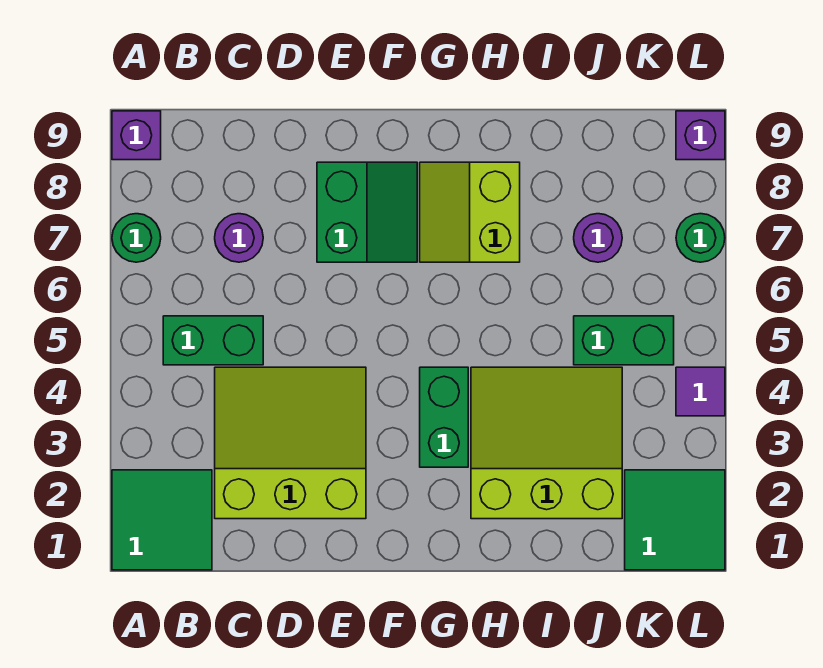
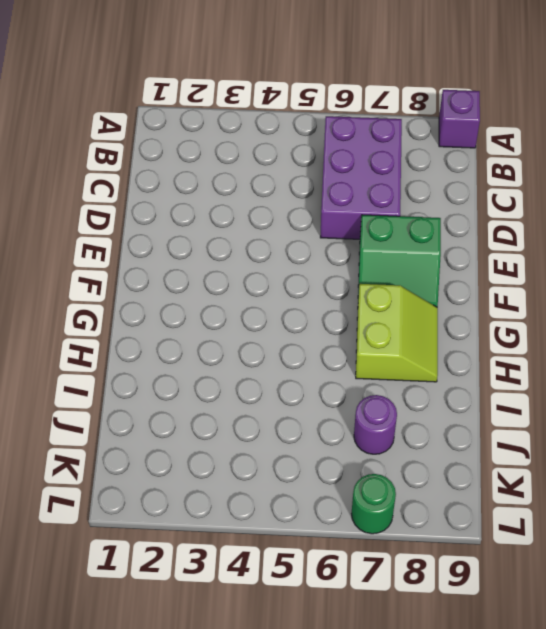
purple brick B6:D7 level 1 -> purple round brick C7 level 1
lime slope G7:H8 level 1 top 7 -> lime slope G7:H8 level 1 top H
none -> green tile A1:B2 level 1
none -> green round brick A7 level 1
none -> green brick B5:C5 level 1

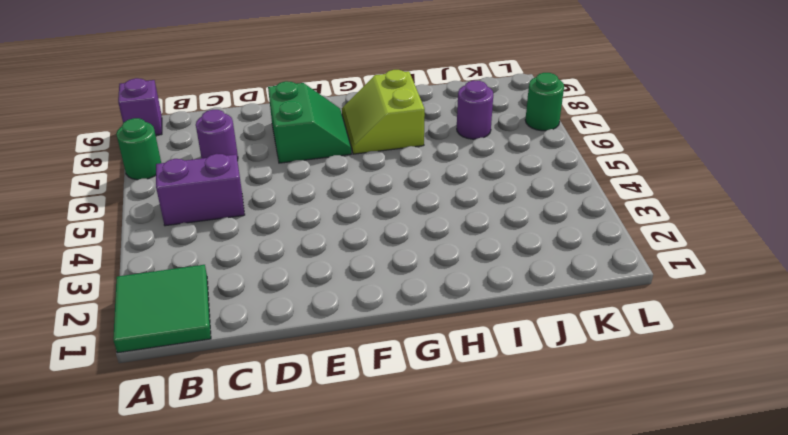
purple brick B5:C5 level 1 -> green brick B5:C5 level 1
none -> lime slope C2:E4 level 1 top 2
none -> green brick G3:G4 level 1
none -> lime slope H2:J4 level 1 top 2

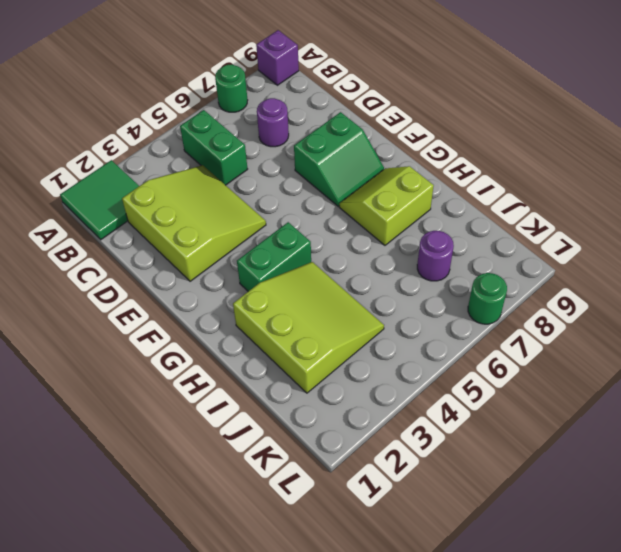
none -> green brick J5:K5 level 1
none -> green tile K1:L2 level 1
none -> purple tile L4 level 1

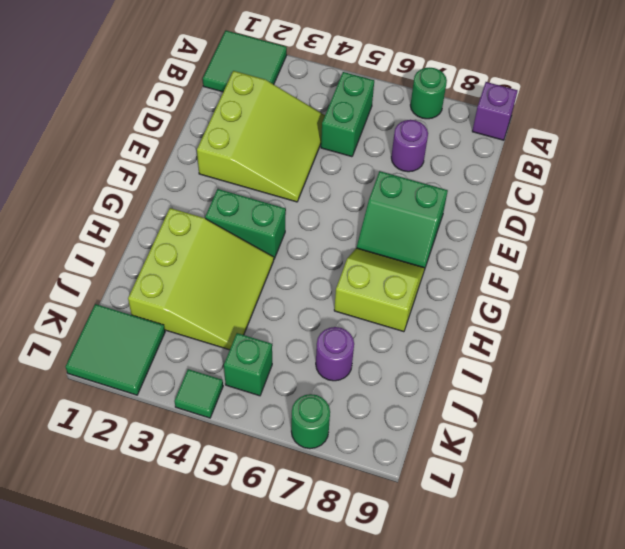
green brick K5 level 1 -> green brick J5:K5 level 1
green tile L4 level 1 -> purple tile L4 level 1
none -> purple brick L9 level 1

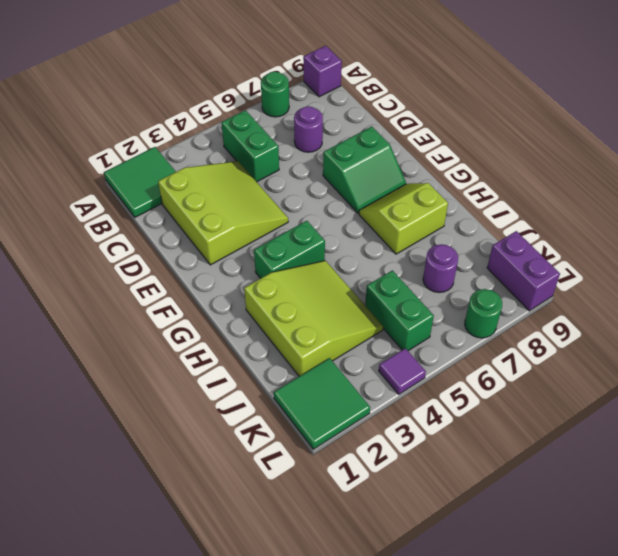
purple brick K9:L9 level 1 -> purple brick L9 level 1

